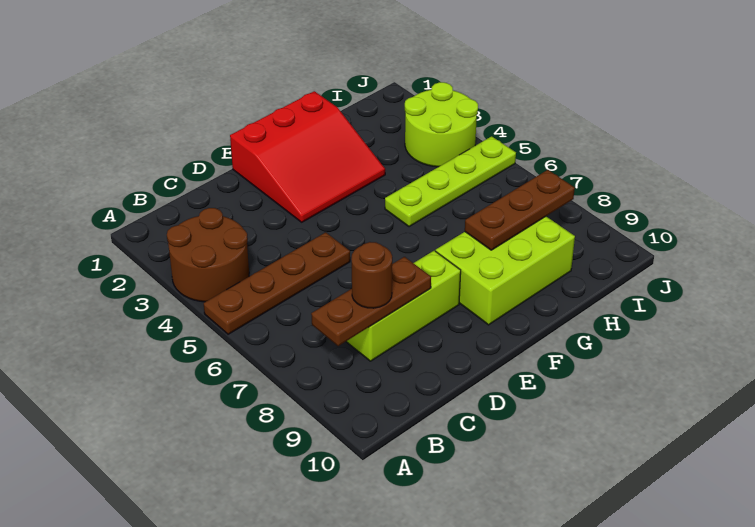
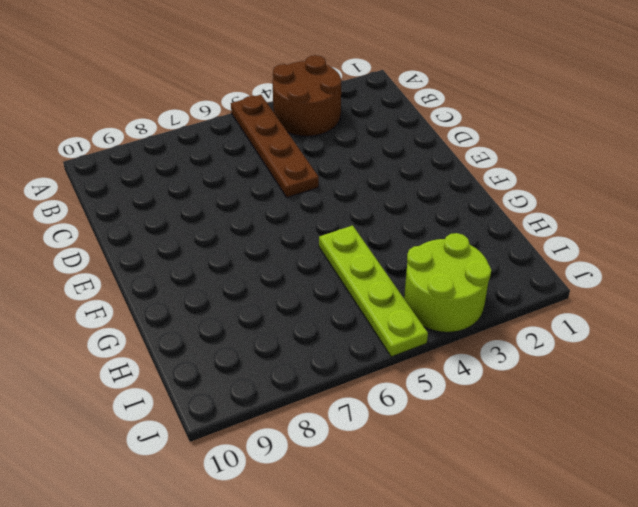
none -> lime brick C8:E8 level 1
none -> red slope E1:G3 level 1 top 1

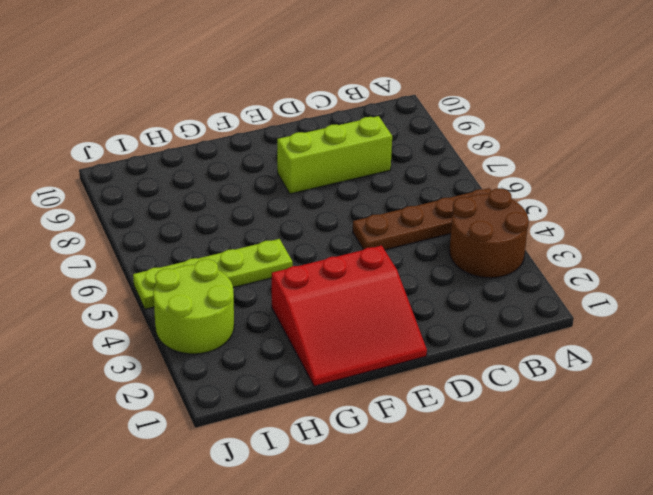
red slope E1:G3 level 1 top 3 -> red slope E1:G3 level 1 top 1
none -> lime brick F8:H9 level 1
none -> brown plate B8:D8 level 2

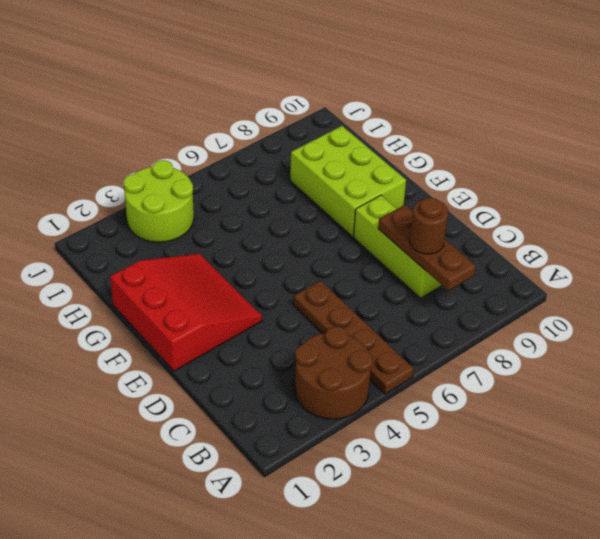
none -> lime plate G5:J5 level 1
none -> brown plate G8:I8 level 2

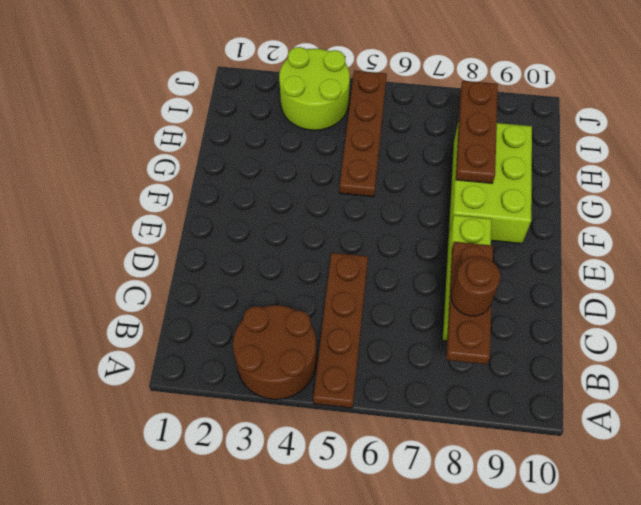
brown plate G5:J5 level 1 -> lime plate G5:J5 level 1
none -> red slope E1:G3 level 1 top 1

